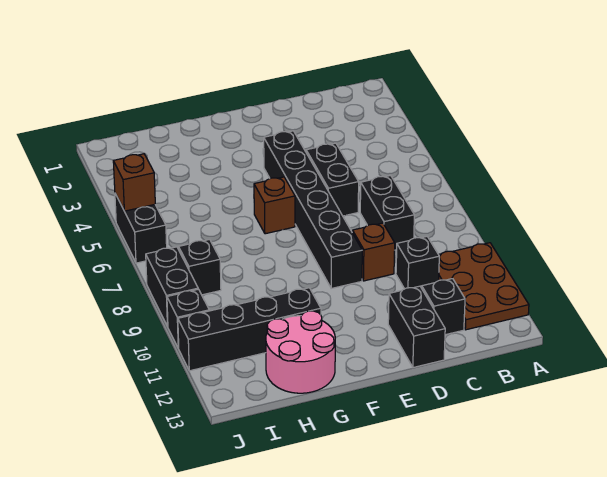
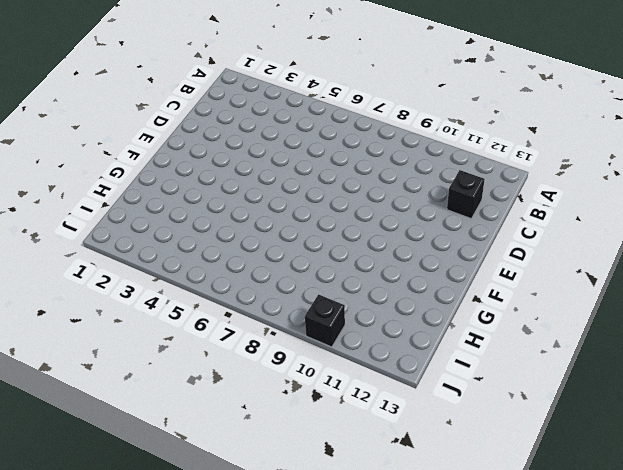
none -> brown plate A10:B12 level 1
none -> black brick C7:C8 level 1
none -> black brick C10 level 1

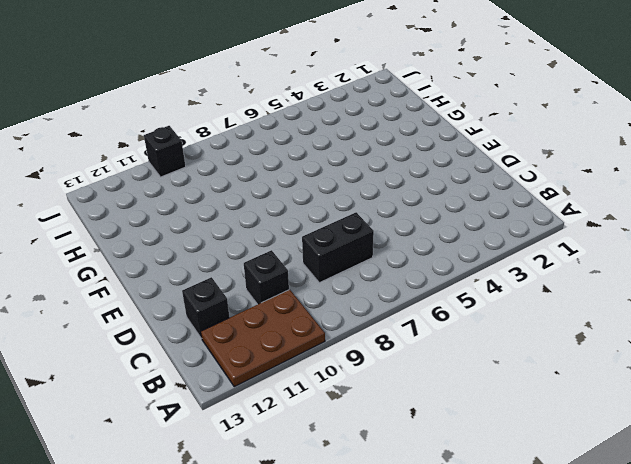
none -> black brick D5:D6 level 1
none -> brown brick D9 level 1
none -> black brick D12:D13 level 1

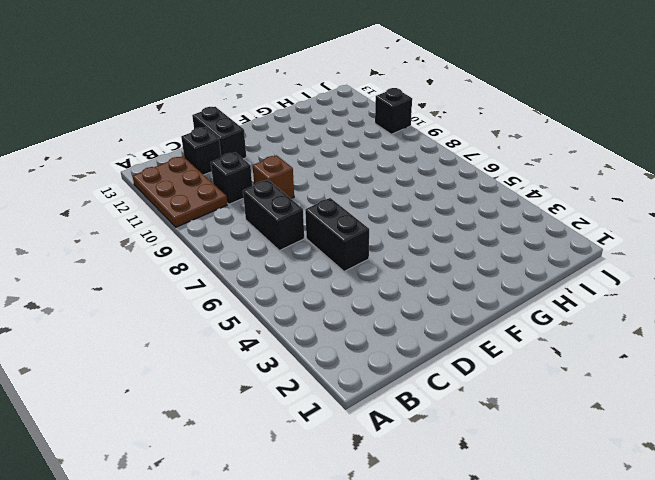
none -> black brick E4:E9 level 1
none -> brown brick F6 level 1
none -> black brick G11:J11 level 1

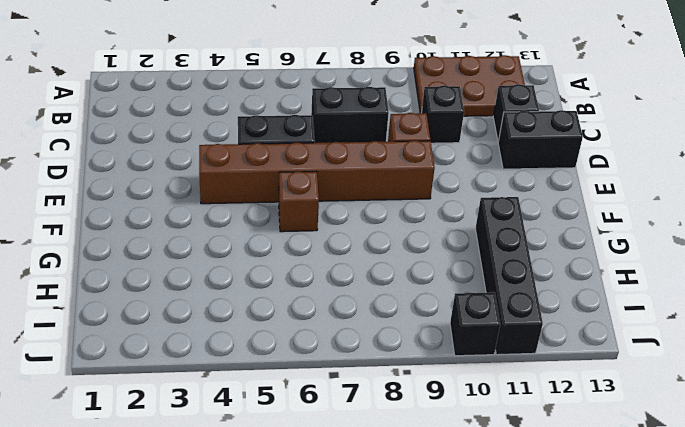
brown brick E4:E9 level 1 -> black brick E4:E9 level 1
none -> pink round brick G12:H13 level 1
none -> black brick I8 level 1
none -> black brick J5:J6 level 1

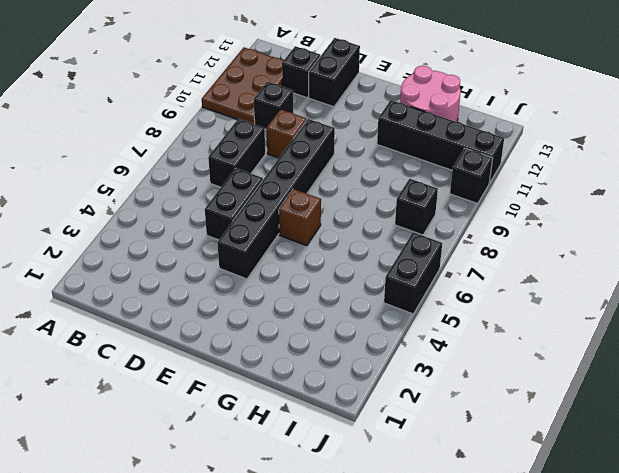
none -> black brick J8:J9 level 1
none -> brown brick J5 level 2

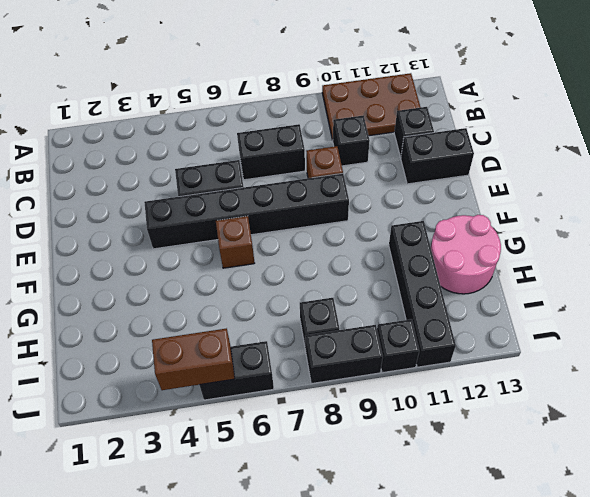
brown brick J4:J5 level 2 -> brown brick J5 level 2

